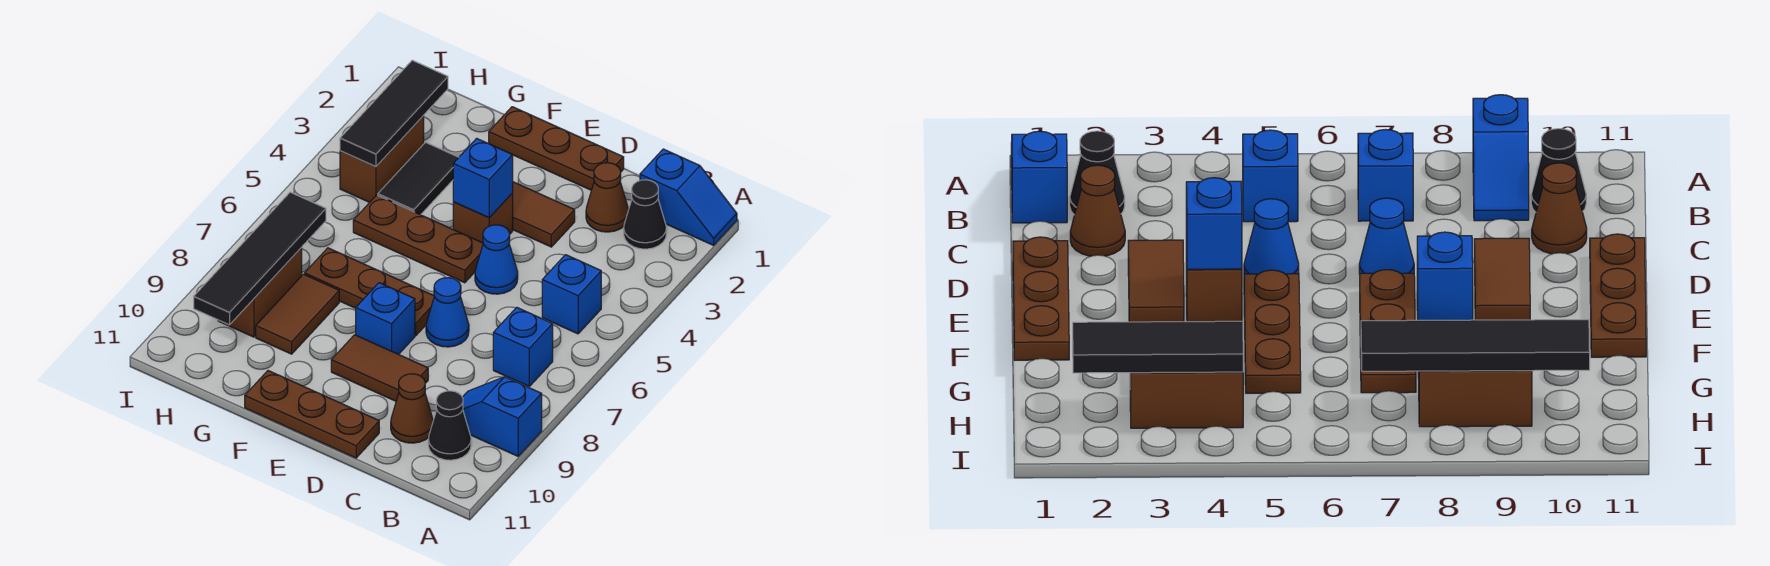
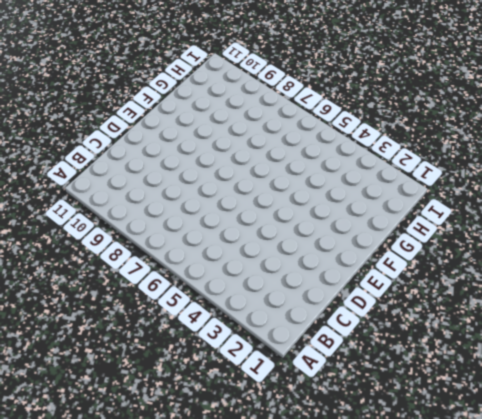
none -> blue slope A1:B1 level 1 top B
none -> blue slope A9:B9 level 1 top A
none -> black cone B2 level 1

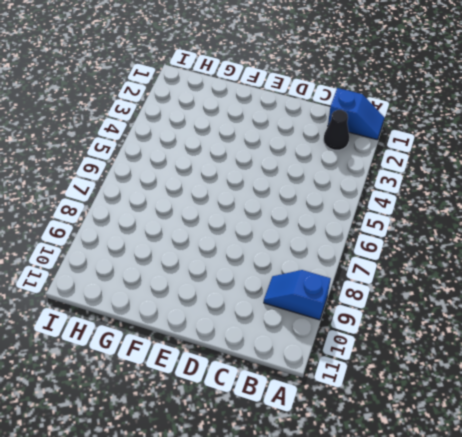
none -> blue brick B5 level 1
none -> blue brick B7 level 1
none -> black cone B10 level 1

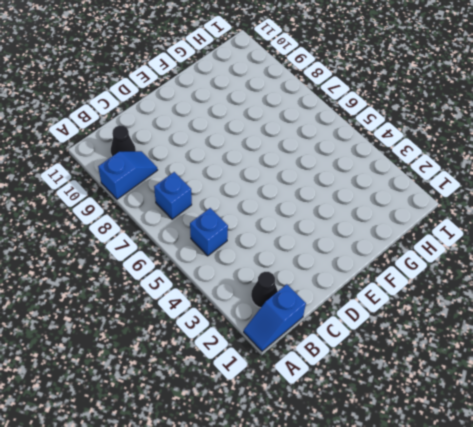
none -> brown cone C2 level 1
none -> brown cone C10 level 1
none -> brown plate D1:F1 level 1

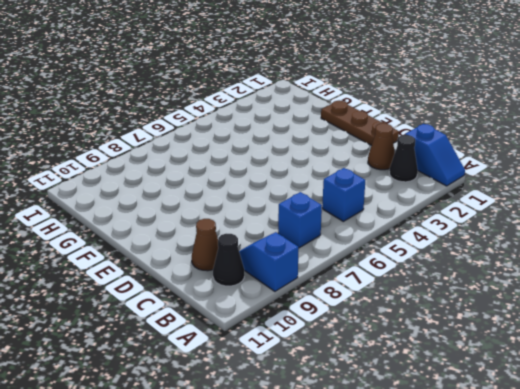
none -> brown tile D3:E3 level 1
none -> blue cone D5 level 1
none -> blue cone D7 level 1

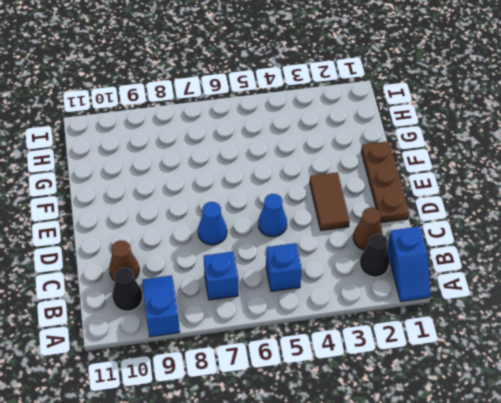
none -> brown tile D9:E9 level 1
none -> brown plate D11:F11 level 1
none -> brown brick E4 level 1

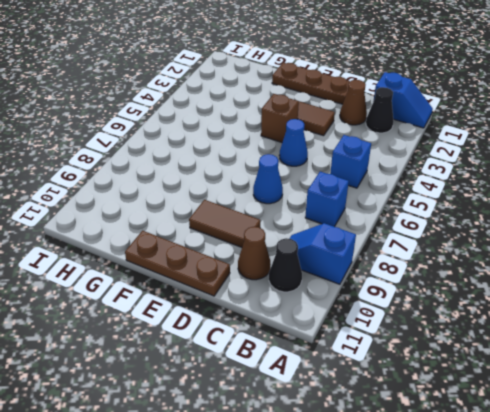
none -> brown plate E5:G5 level 1
none -> brown plate E7:G7 level 1
none -> blue brick E8 level 1

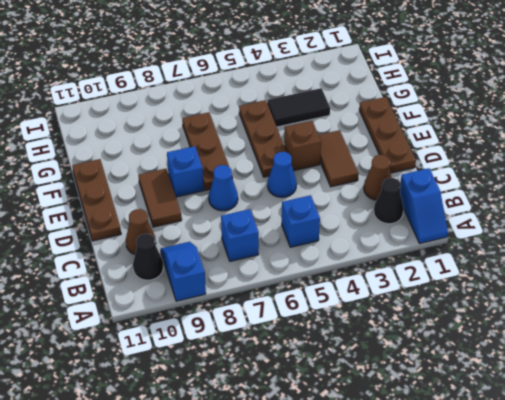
none -> brown tile G8:G9 level 1
none -> brown brick H3:H4 level 1
none -> brown brick H8:H9 level 1

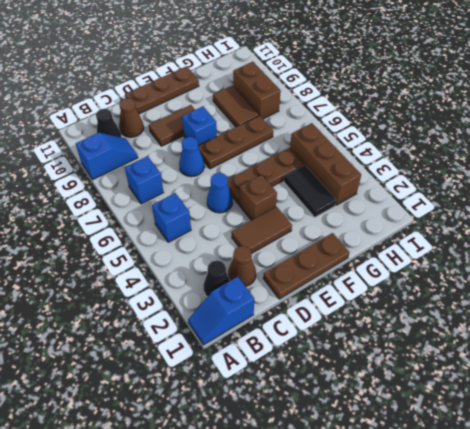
brown brick H3:H5 level 1 -> brown brick H3:H4 level 1
none -> blue brick E4 level 2
none -> black tile H2:H4 level 2
none -> black tile H7:H10 level 2

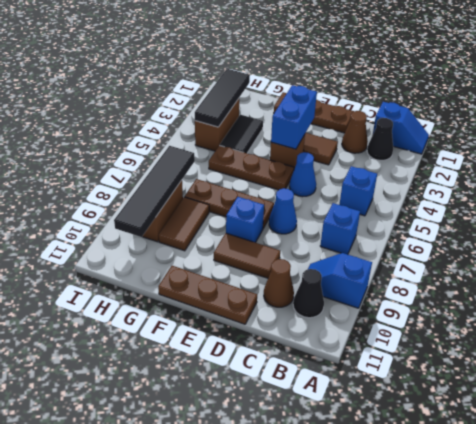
blue brick E3:E4 level 2 -> blue brick E4 level 2

